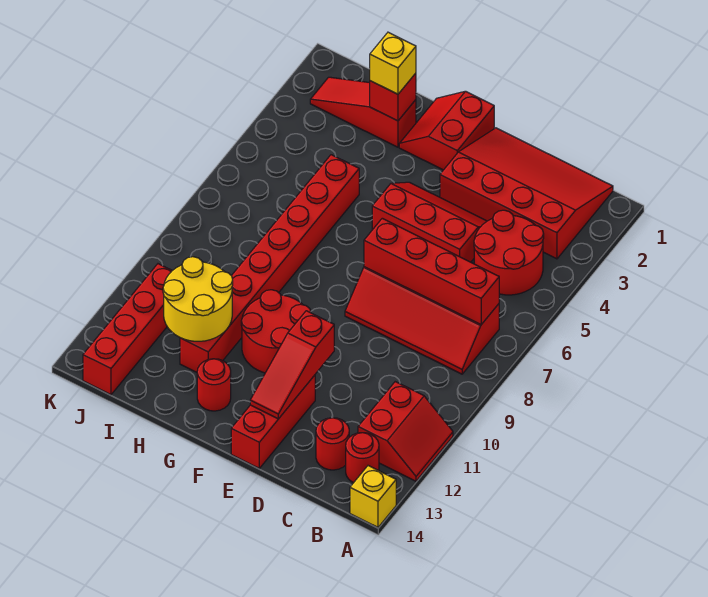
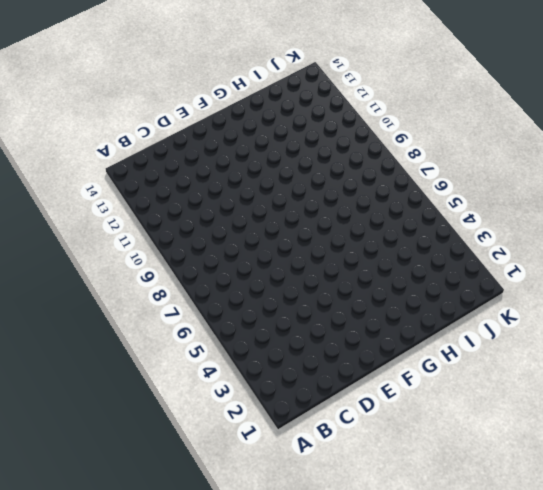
none -> red slope A11:B12 level 1 top B
none -> yellow brick A14 level 1
none -> red slope B1:E3 level 1 top 3

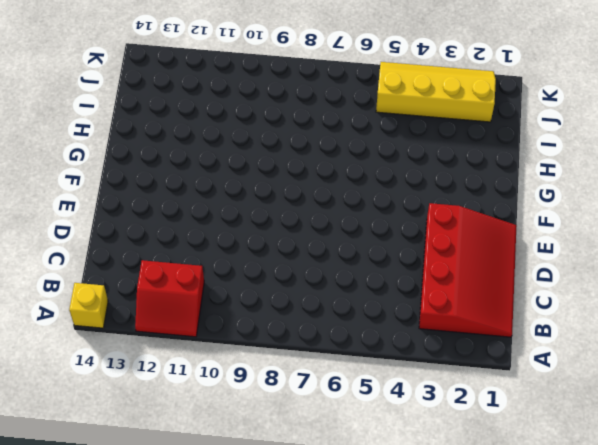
yellow slope J2:K5 level 1 top J -> red slope H2:J2 level 1 top H
none -> red round brick B4:C5 level 1
none -> red slope B7:E8 level 1 top 7
none -> red round brick B13 level 1

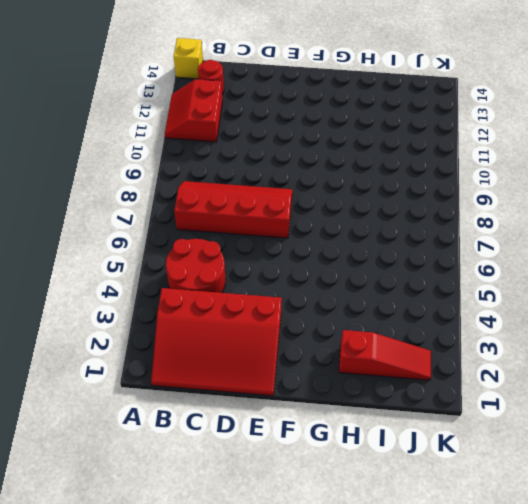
none -> red round brick C13 level 1
none -> red slope D4:F5 level 1 top 5
none -> red brick E12:E14 level 1

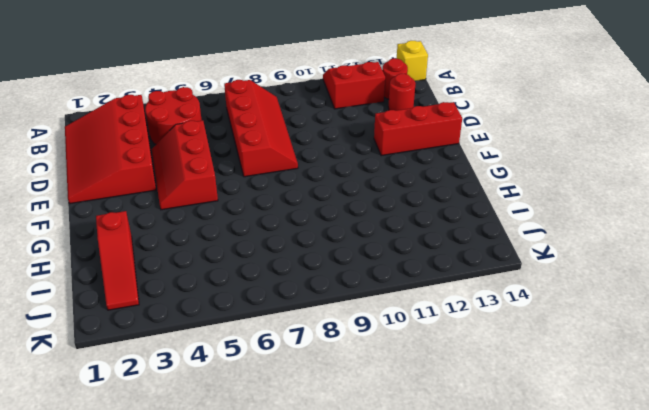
none -> red slope F1:G2 level 1 top F
none -> red round brick F10:G11 level 1
none -> red round brick G13 level 1

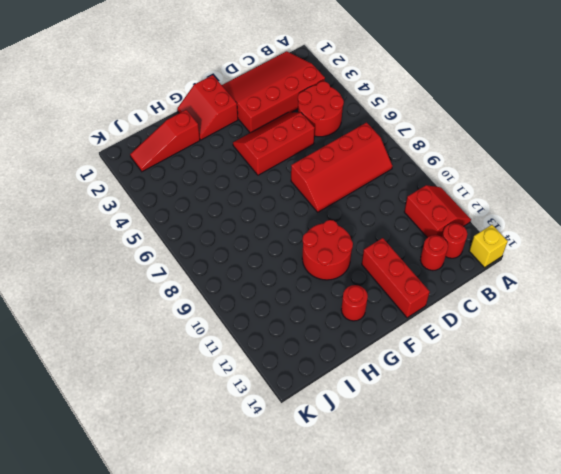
none -> red brick H5:H12 level 1
none -> red brick J11:J14 level 1
none -> red brick B7:E7 level 2

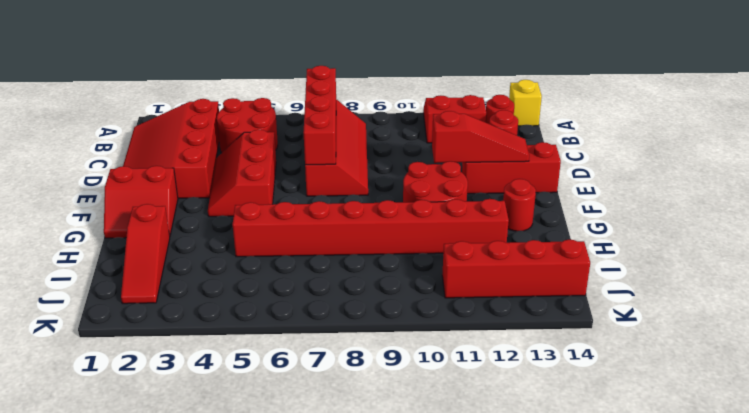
none -> red brick H2 level 2
none -> yellow round brick H11:I12 level 2
none -> yellow brick H2 level 3

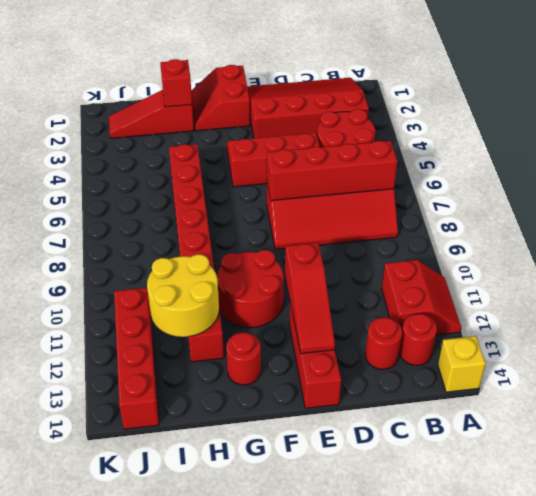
none -> yellow brick H2 level 3

